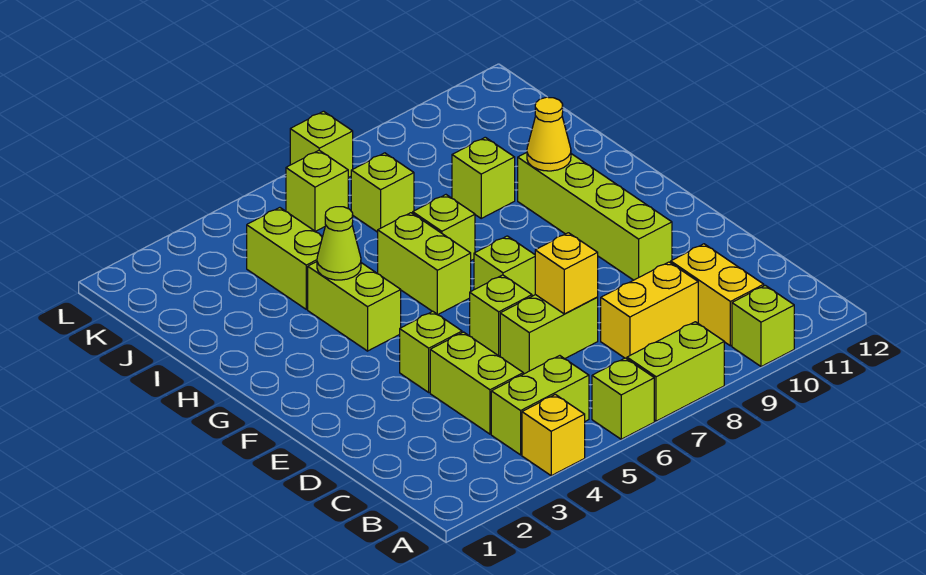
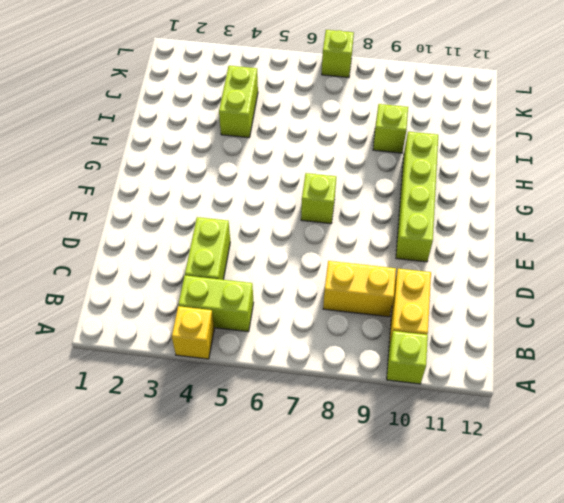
none -> lime brick A6 level 1
none -> lime brick A7:A8 level 1
none -> lime brick D6:D7 level 1

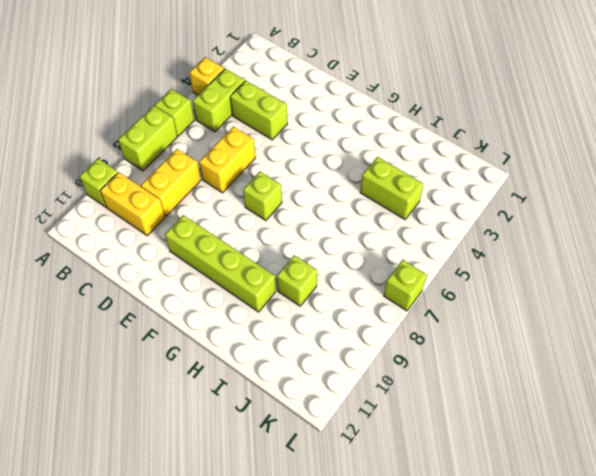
yellow brick D6:D7 level 1 -> lime brick D6:D7 level 1
none -> lime brick E4 level 1
none -> lime brick E6 level 1
none -> lime brick G4:H4 level 1

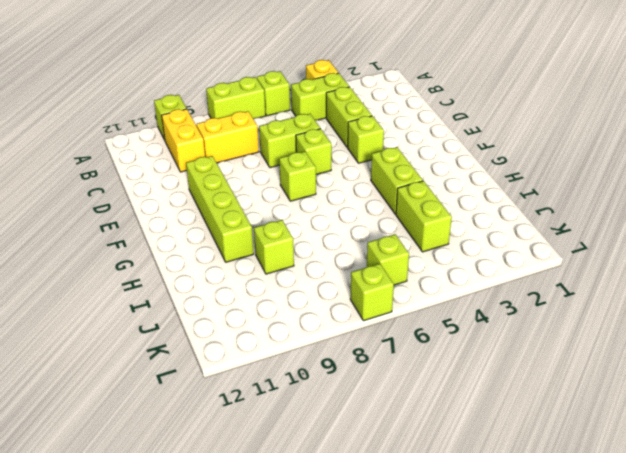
none -> lime brick G6:H6 level 1
none -> lime brick H7 level 1
none -> lime brick J7 level 1

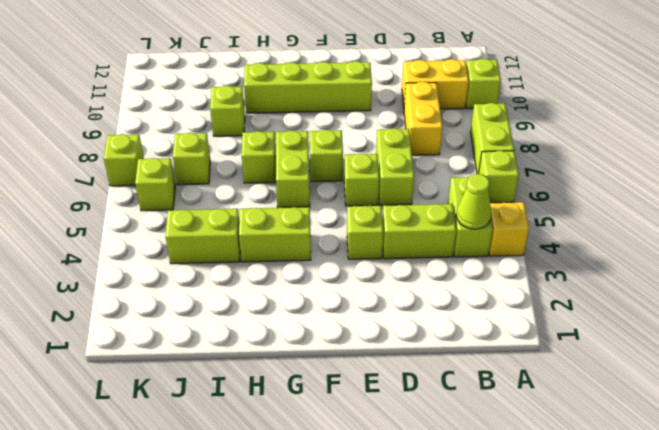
lime cone B4 level 2 -> lime cone H4 level 2
lime brick G6:G7 level 1 -> lime brick G6:H6 level 1
none -> yellow brick D7 level 2
none -> yellow cone H10 level 2

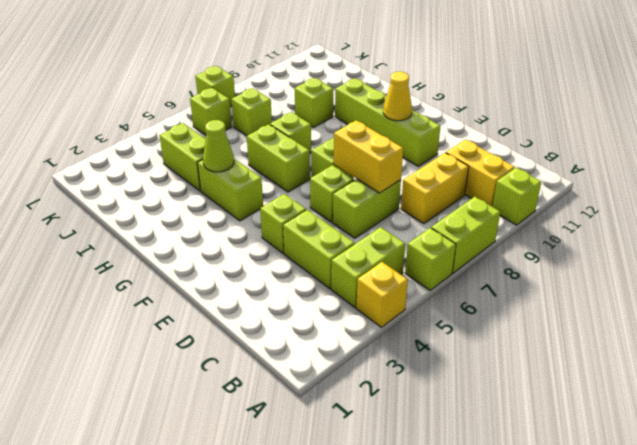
yellow brick D7:E7 level 2 -> yellow brick D7 level 2
yellow cone F10 level 2 -> yellow cone H10 level 2

